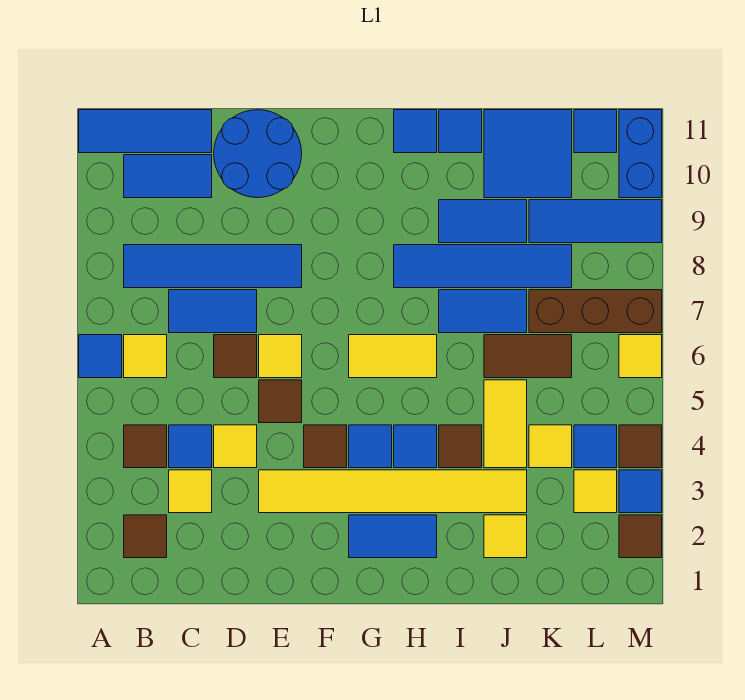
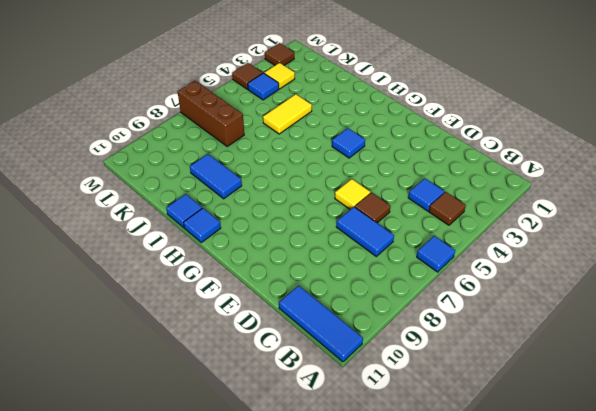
none -> brown tile B2 level 1
none -> yellow tile B6 level 1
none -> blue tile B8:E8 level 1
none -> blue tile B10:C10 level 1

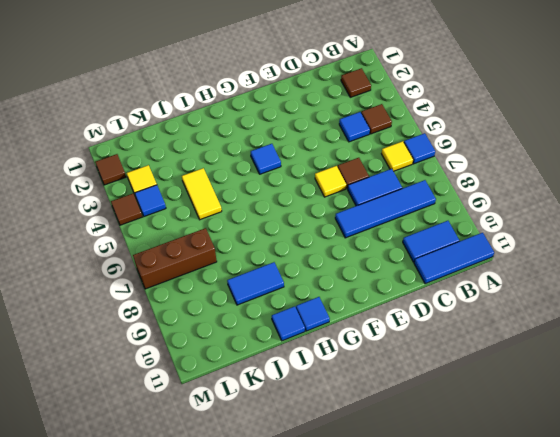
none -> yellow tile C3 level 1
none -> yellow tile D4 level 1
none -> blue round brick D10:E11 level 1
none -> yellow tile E3:J3 level 1

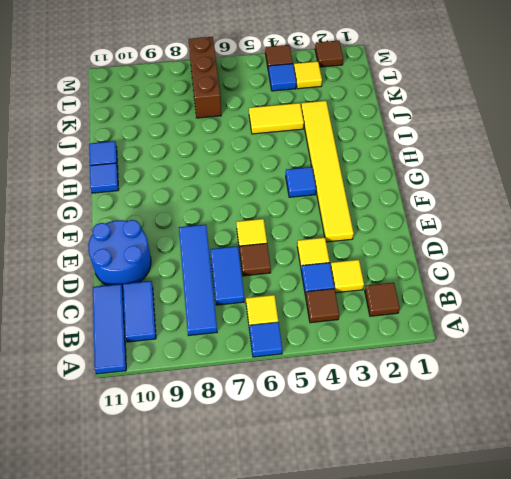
none -> brown tile E5 level 1
none -> brown tile F4 level 1
none -> blue tile G2:H2 level 1
none -> yellow tile G6:H6 level 1

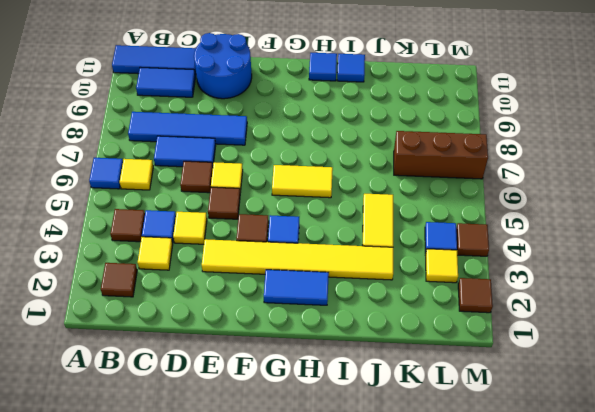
none -> blue tile H4 level 1
none -> blue tile H8:K8 level 1
none -> brown tile I4 level 1
none -> blue tile I7:J7 level 1

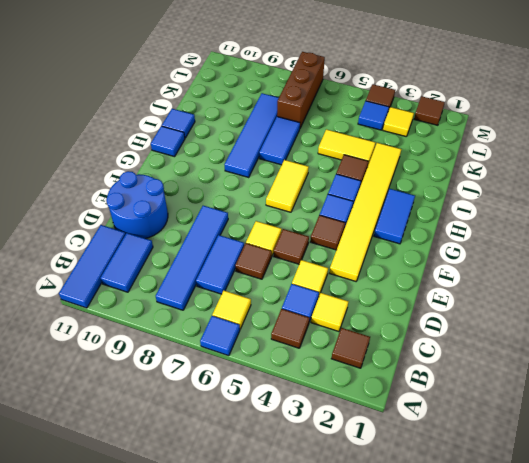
none -> blue tile I9:J9 level 1
none -> yellow tile J2 level 1
none -> brown tile J6:K6 level 1
none -> blue tile J10:K11 level 1

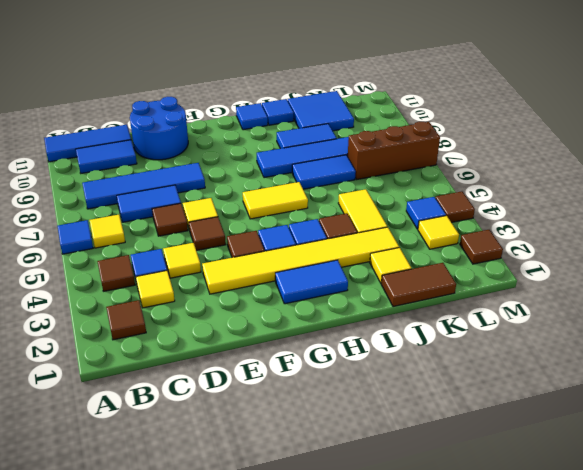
brown tile J1:K1 level 1 -> brown tile J6:K6 level 1
none -> yellow tile K4 level 1
none -> blue tile K9:M9 level 1
none -> blue tile L11 level 1
none -> blue tile M3 level 1

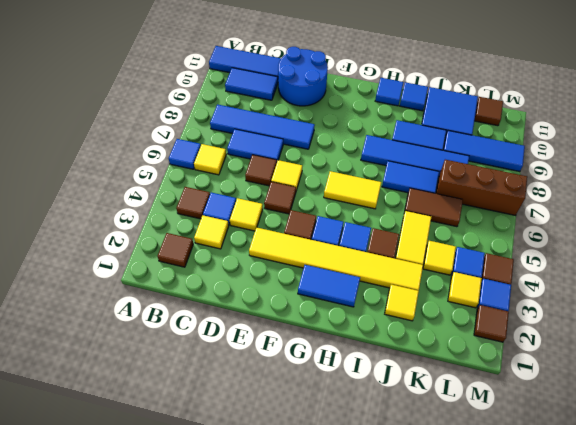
brown tile L11 level 1 -> blue tile L11 level 1
none -> yellow tile M6 level 1
none -> blue brick M10:M11 level 1

